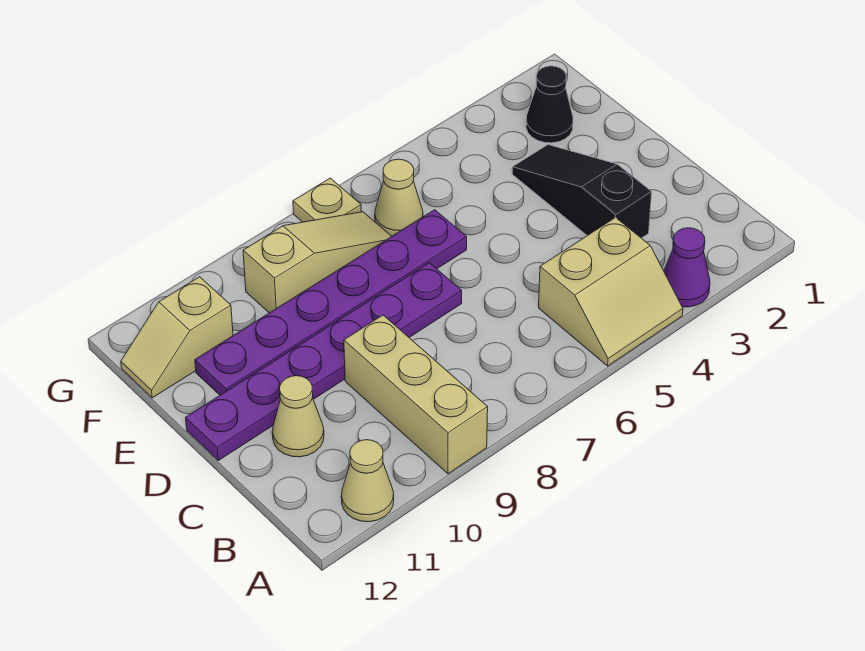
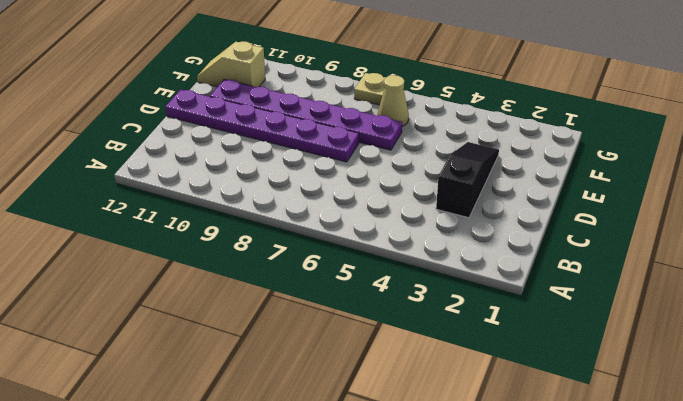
none -> purple cone A3 level 1
none -> tan slope A4:B5 level 1 top B
none -> tan brick A9:C9 level 1

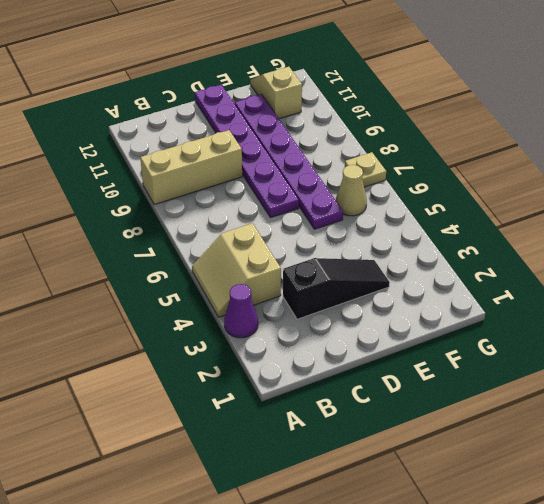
none -> tan cone A11 level 1
none -> tan cone C11 level 1
none -> black cone F2 level 1

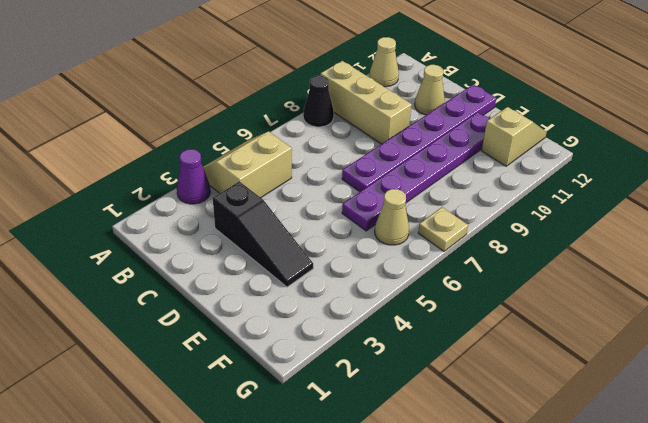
black cone A8 level 1 -> black cone F2 level 1
none -> tan slope F7:F9 level 1 top 9

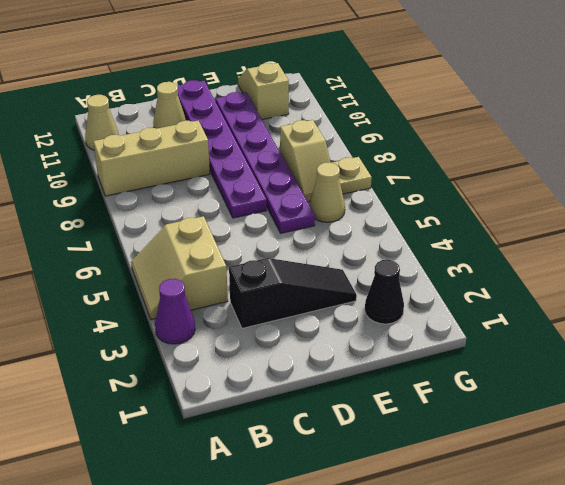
tan slope F7:F8 level 1 top 8 -> tan slope F7:F9 level 1 top 9

